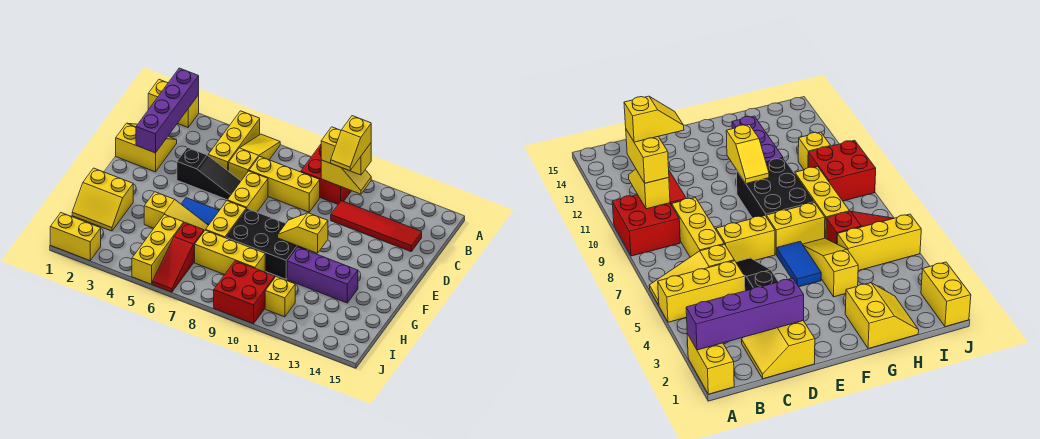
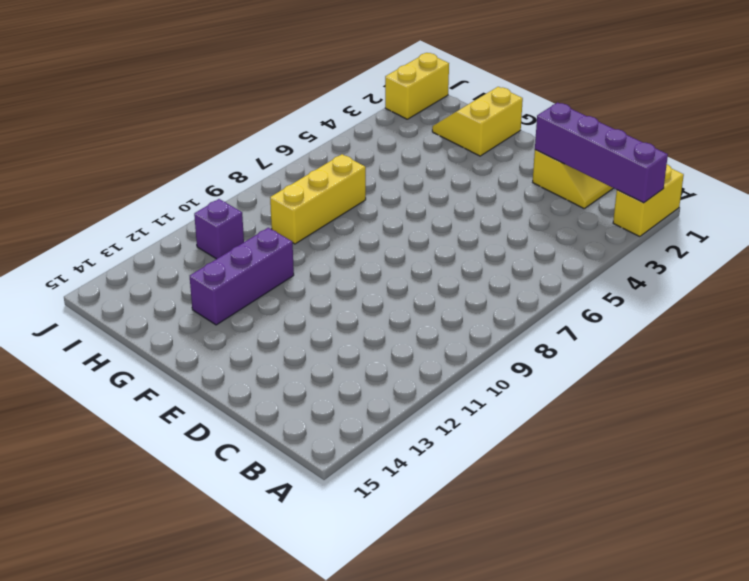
purple brick I11 level 1 -> yellow brick I11 level 1
none -> yellow brick A5:C5 level 1
none -> yellow slope A6:C6 level 1 top C
none -> red brick A9:B10 level 1

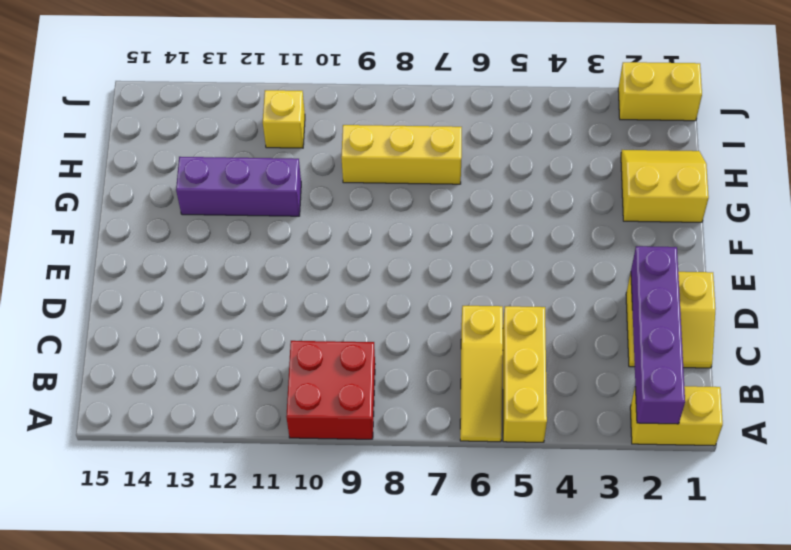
none -> yellow brick C7:C9 level 1
none -> red tile C11:C14 level 1
none -> black slope D4:D6 level 1 top 4

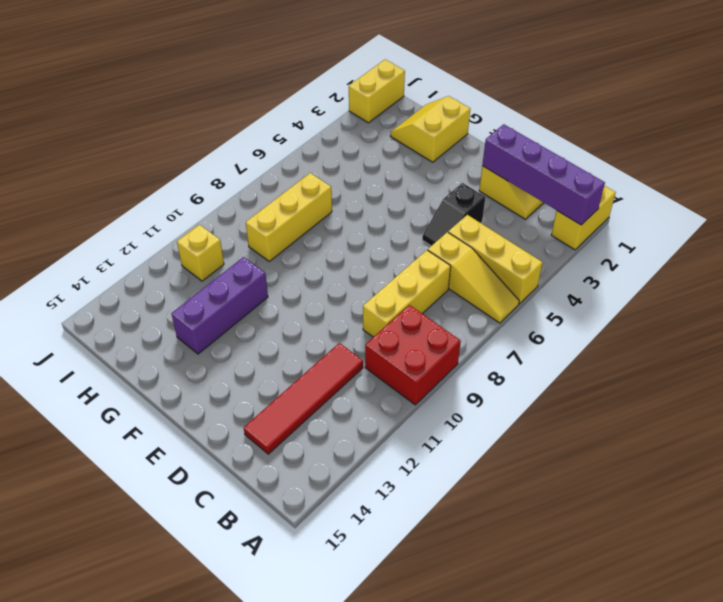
black slope D4:D5 level 1 top 4 -> black slope D4:D6 level 1 top 4
none -> yellow brick D7:E7 level 1
none -> blue tile F5:F6 level 1
none -> yellow brick F7:G7 level 1

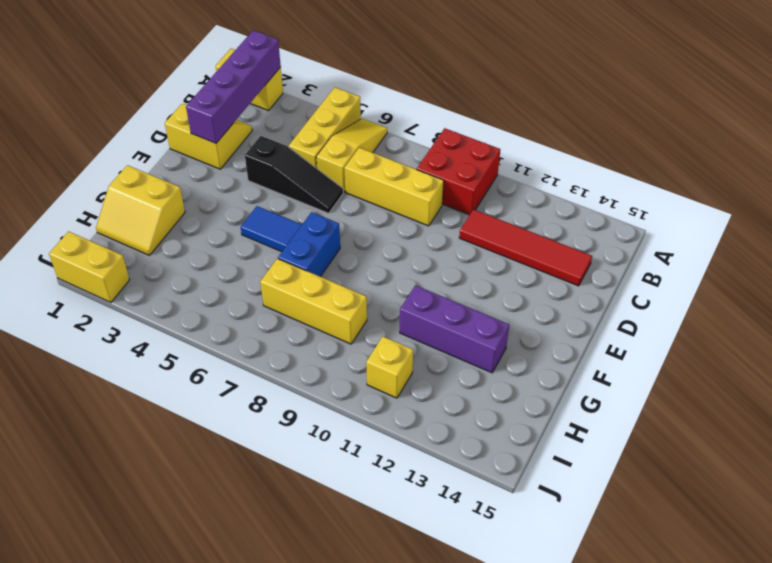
blue brick F7:G7 level 1 -> yellow brick F7:G7 level 1
none -> yellow brick D7:E7 level 1
none -> black brick F8:G10 level 1
none -> yellow slope G4:G6 level 1 top 4

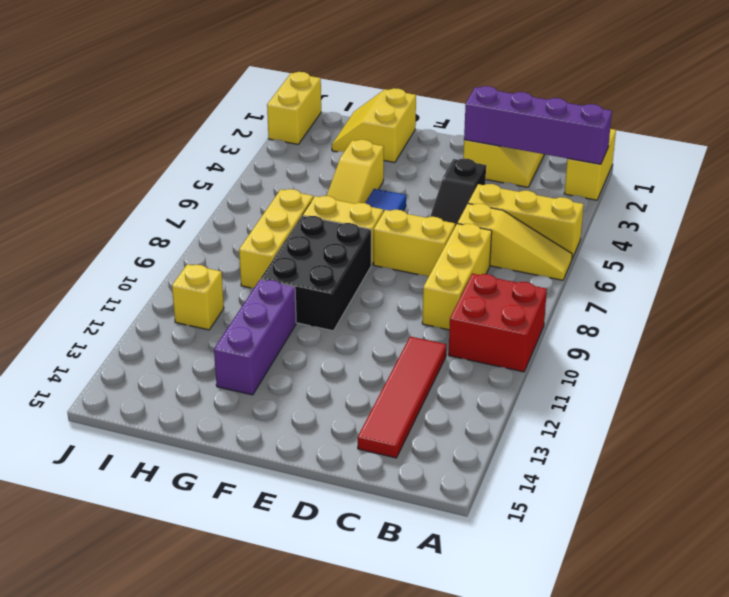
none -> yellow brick H5:J5 level 1
none -> red slope H6:J6 level 1 top H
none -> red brick I9:J10 level 1

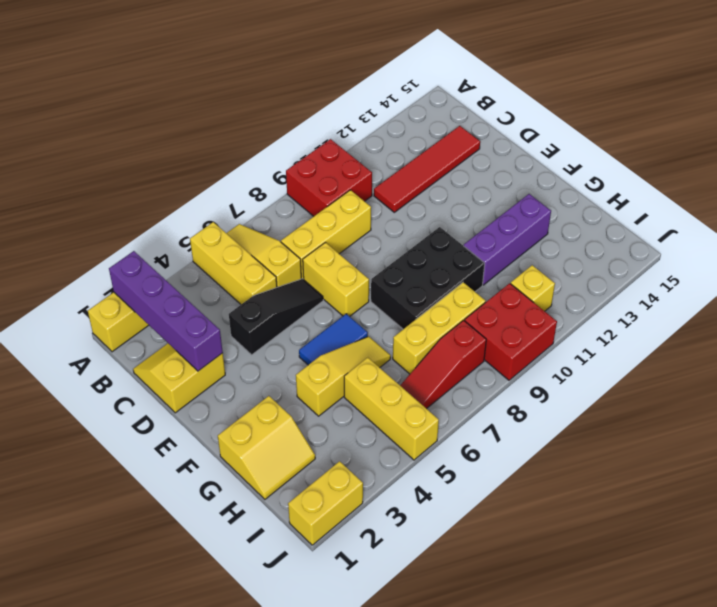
red slope I6:I8 level 1 top 8 -> red slope H6:J6 level 1 top H
none -> yellow brick F7:G7 level 1
none -> yellow slope B10:B11 level 2 top 10
none -> yellow slope F10:F11 level 2 top 11

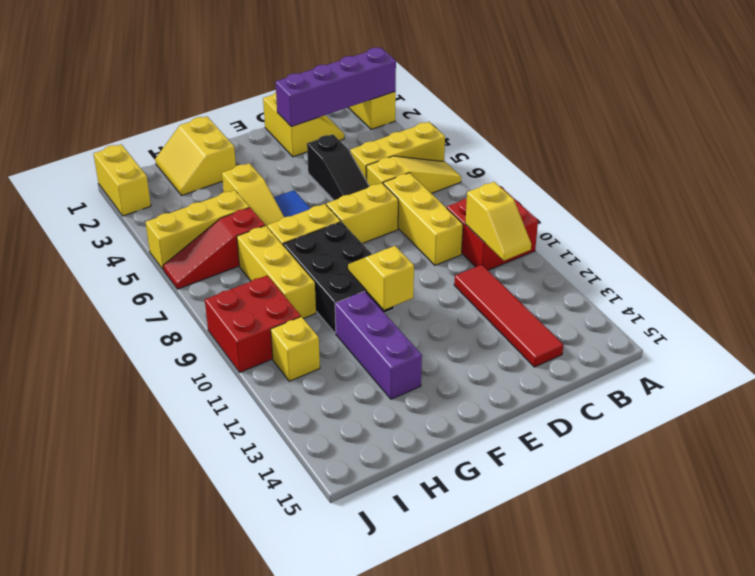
none -> yellow brick B10:B11 level 3
none -> yellow slope B11:C11 level 4 top B

